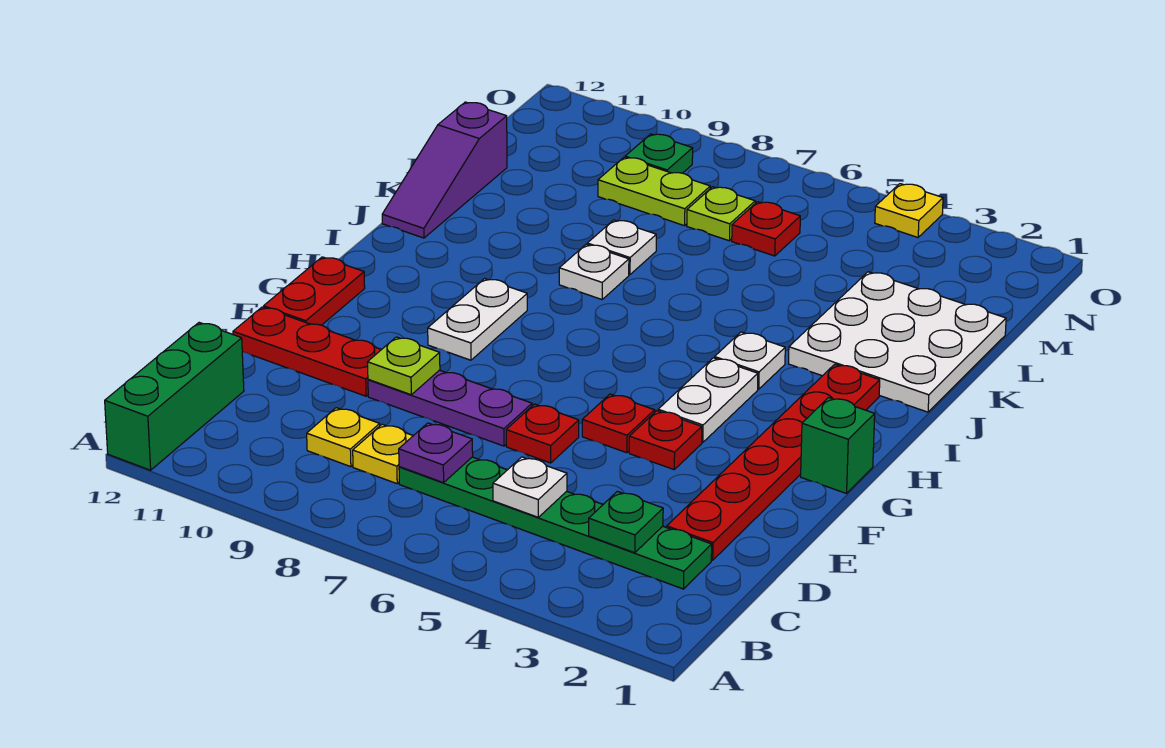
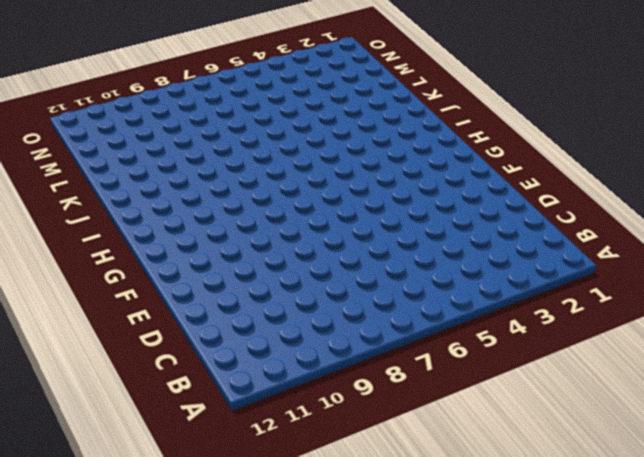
none -> green brick A12:C12 level 1
none -> green plate C2:C7 level 1
none -> yellow plate C8 level 1

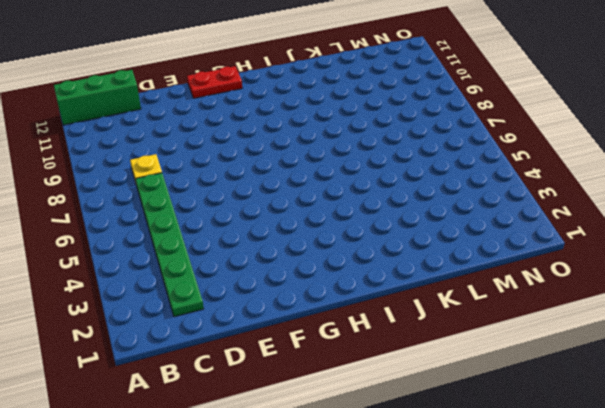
none -> yellow plate C9 level 1
none -> red plate D2:I2 level 1
none -> red plate E6 level 1

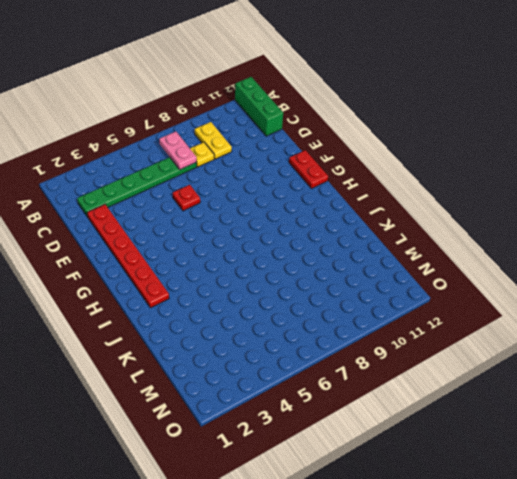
pink plate B7:C7 level 2 -> purple plate C7 level 2
yellow plate B9:C9 level 1 -> yellow plate C9 level 1
none -> purple plate E7:E9 level 1
none -> red plate E10:E12 level 1
none -> red plate F4 level 1

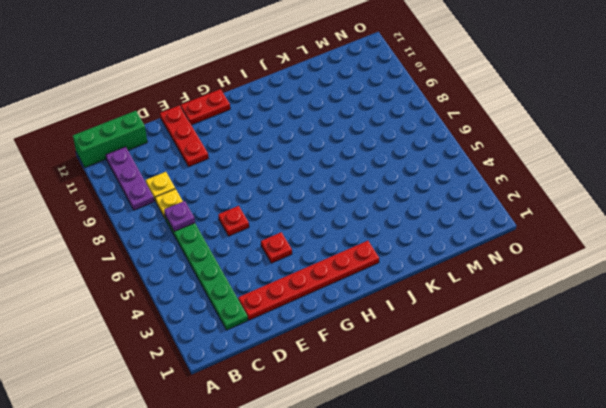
purple plate B9:B11 level 1 -> purple plate E7:E9 level 1
none -> red plate F5 level 1
none -> green brick G1 level 1
none -> white plate G4:H4 level 1

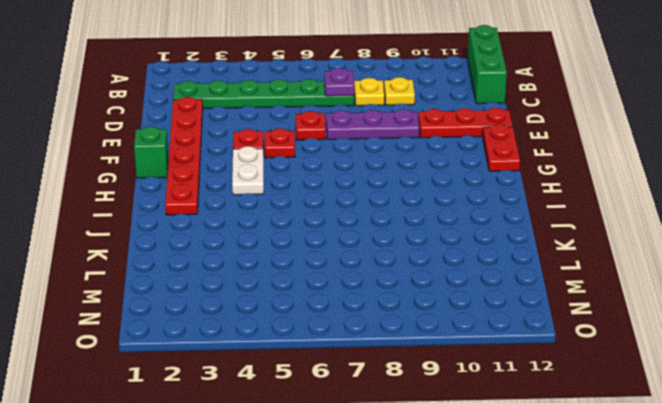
none -> white plate G9:H9 level 1
none -> white plate I4 level 1
none -> white plate J1:L3 level 1

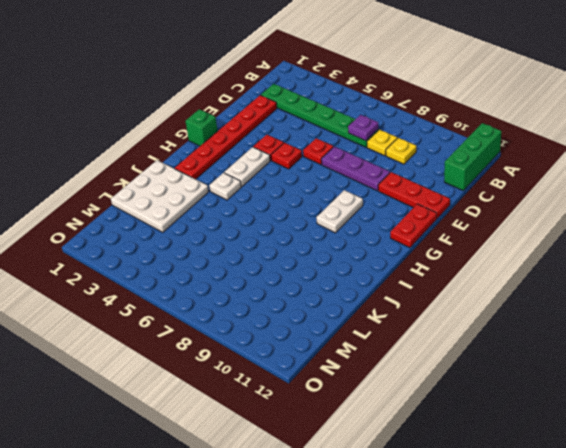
none -> white plate J8 level 1
none -> purple slope J12:L12 level 1 top L
none -> white plate K8 level 1

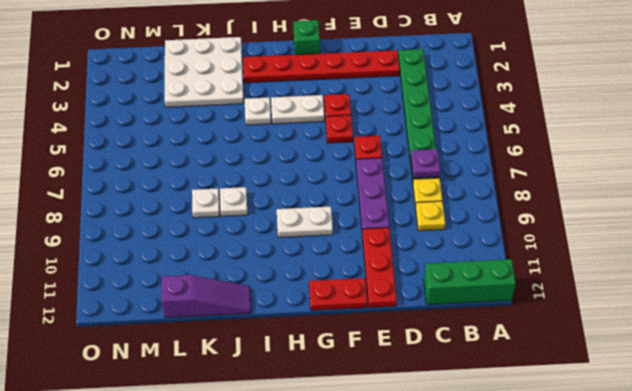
none -> red plate M6 level 1
none -> lime plate M7 level 1
none -> lime plate M8:M9 level 1

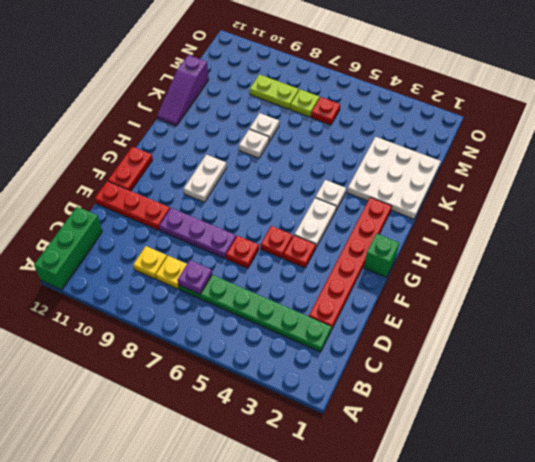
none -> green plate N9 level 1
none -> yellow plate O4 level 1
none -> green plate C3 level 2

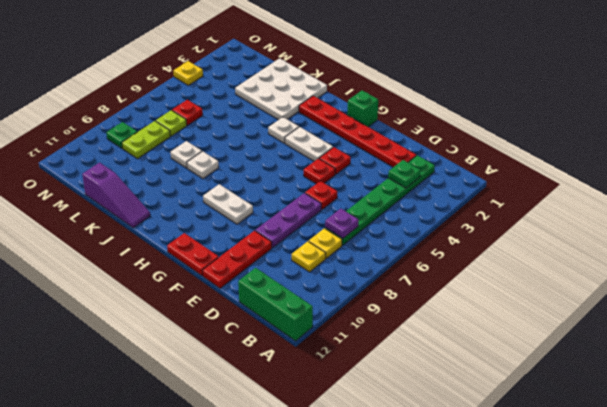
none -> white plate C5 level 2
none -> lime plate E9 level 2

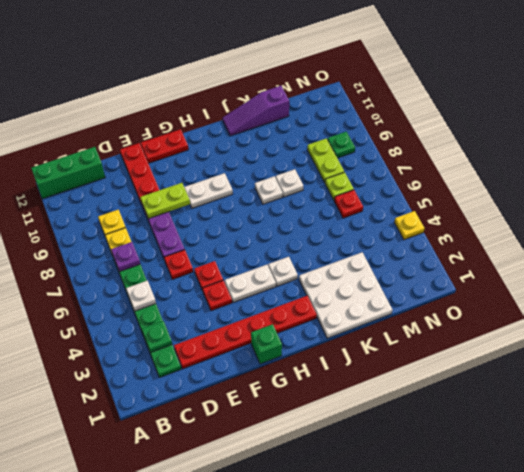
lime plate E9:F9 level 2 -> lime plate E9 level 2

